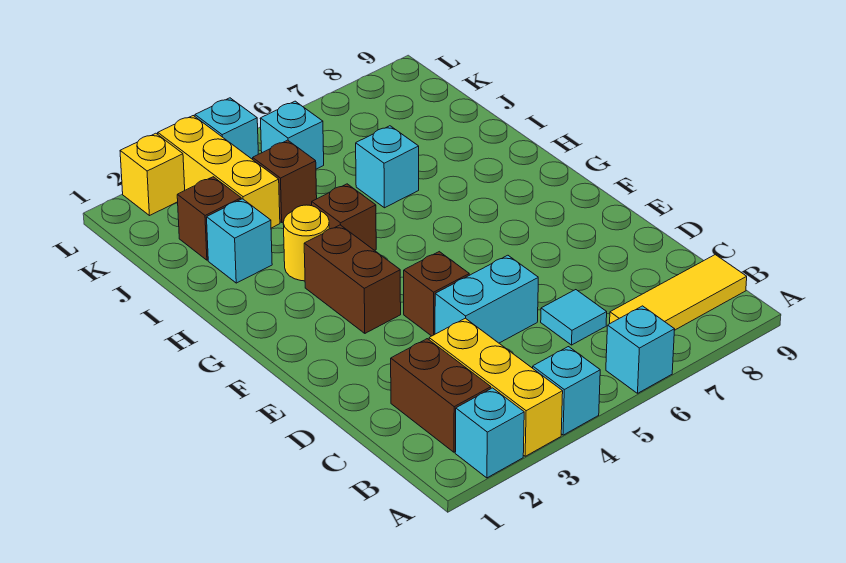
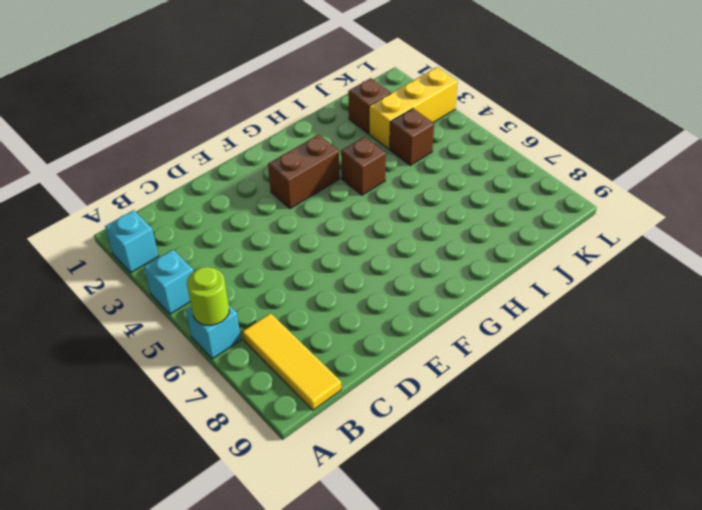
lime round brick A6 level 2 -> none
none -> yellow brick A3:C3 level 1
none -> brown brick B2:C2 level 1
none -> cyan tile C6 level 1

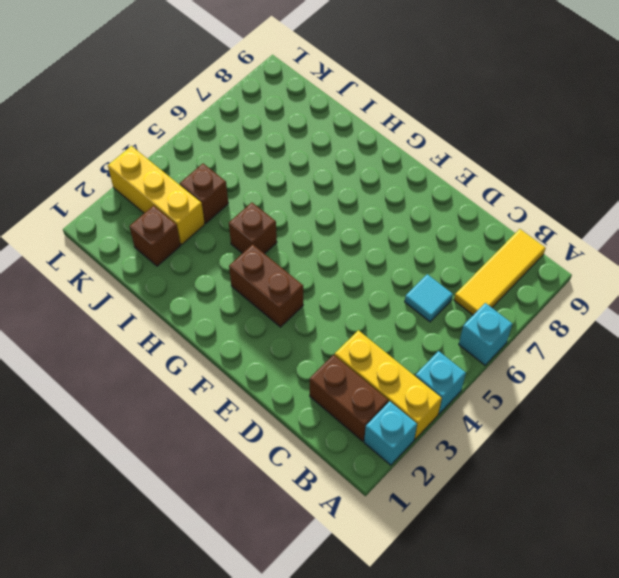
none -> cyan brick D4:D5 level 1
none -> brown brick E4 level 1
none -> yellow round brick H3 level 1

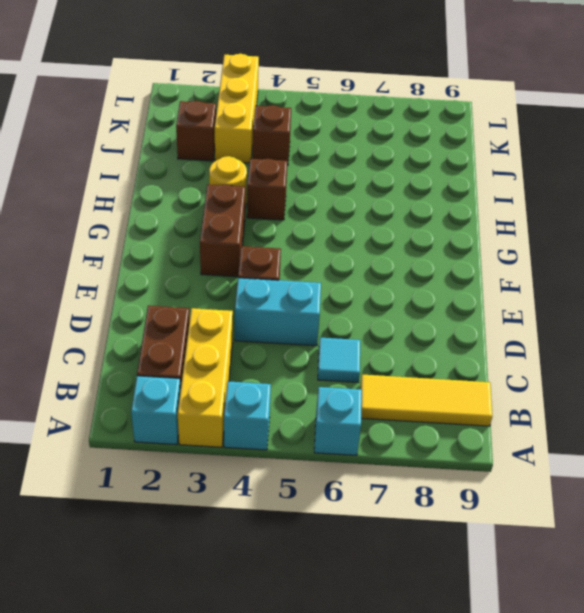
none -> cyan brick I2 level 1
none -> cyan brick I6 level 1
none -> cyan brick K5 level 1

